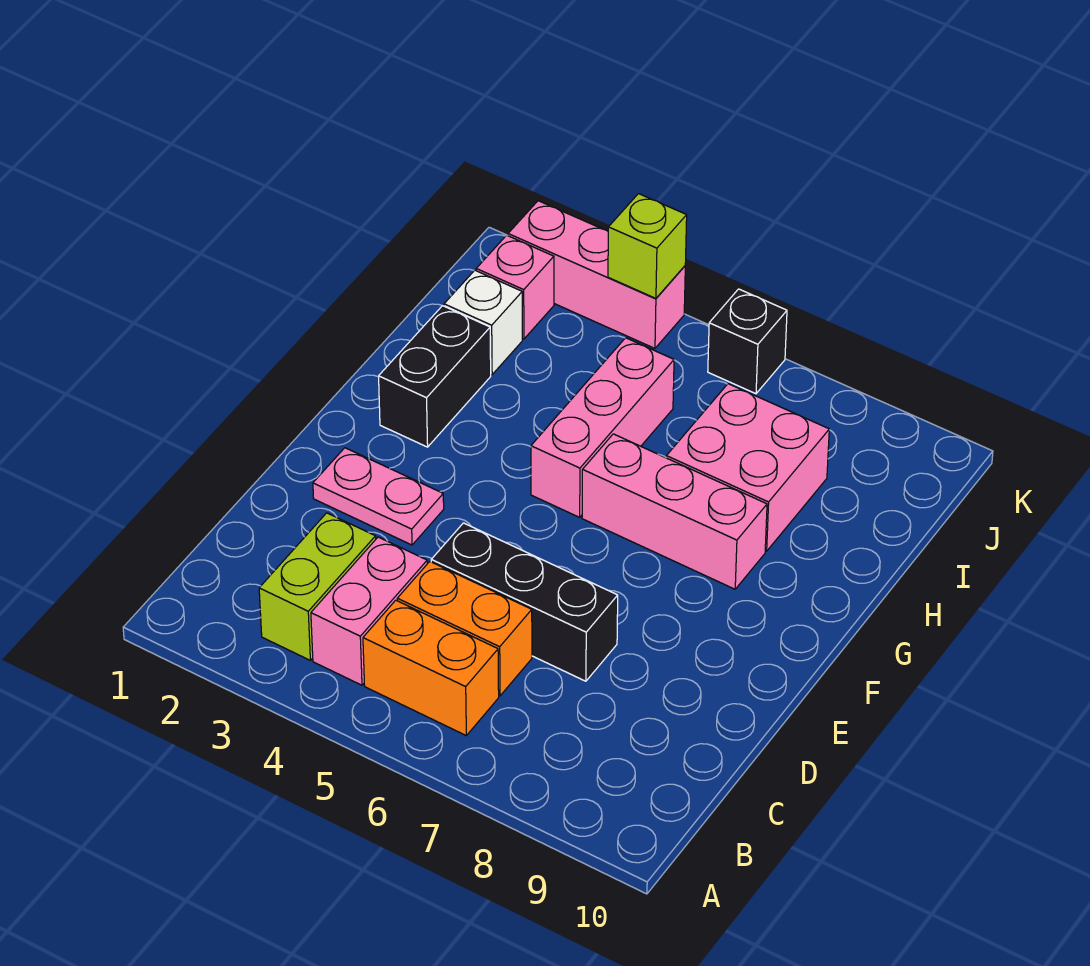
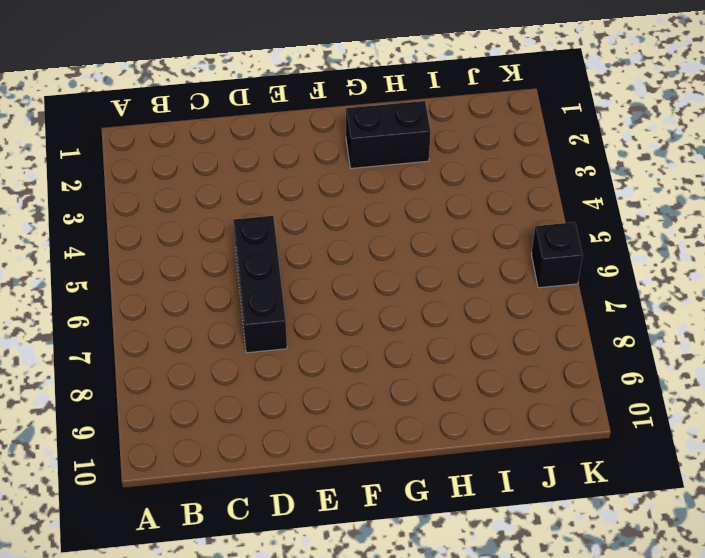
none -> lime brick B3:C3 level 1
none -> pink brick B4:C4 level 1
none -> orange brick B5:B6 level 1

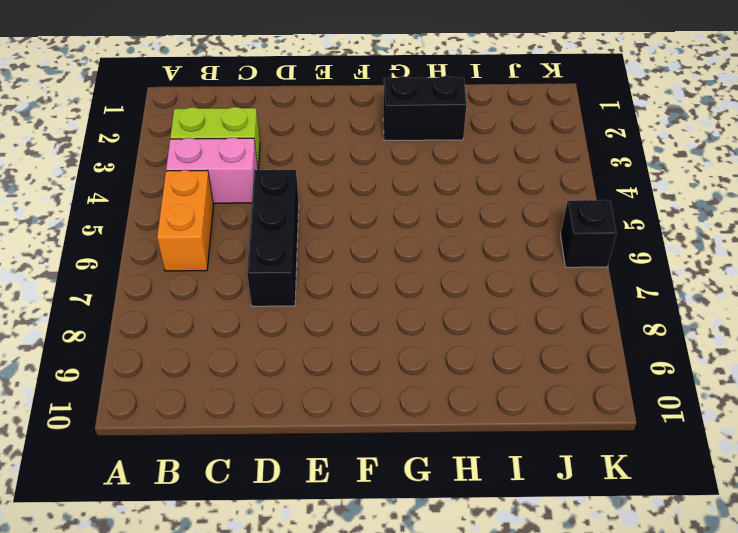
none -> orange brick C5:C6 level 1
none -> pink plate E2:E3 level 1
none -> pink brick G5:I5 level 1

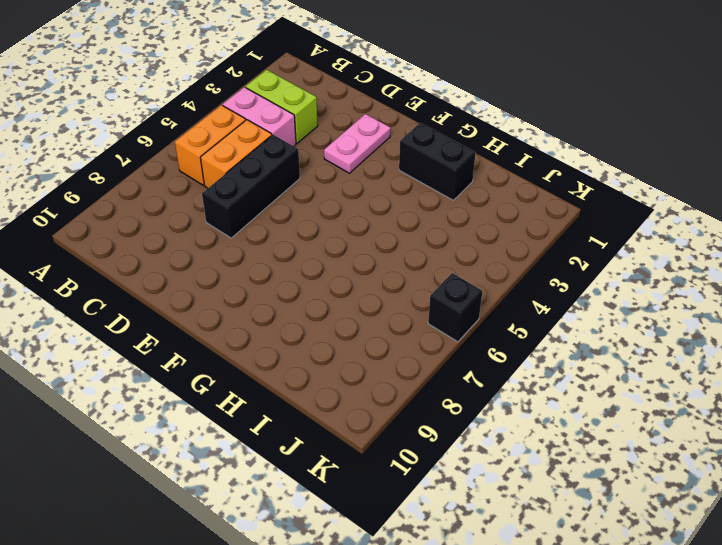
none -> pink brick G5:I5 level 1
none -> pink brick G6:G8 level 1
none -> pink brick H7:I8 level 1

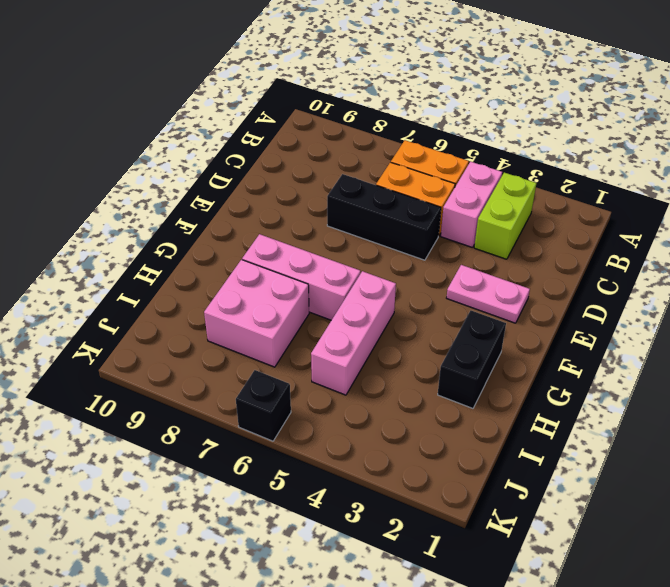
none -> white brick I2 level 1
none -> pink brick J2 level 1
none -> pink brick K2:K4 level 1

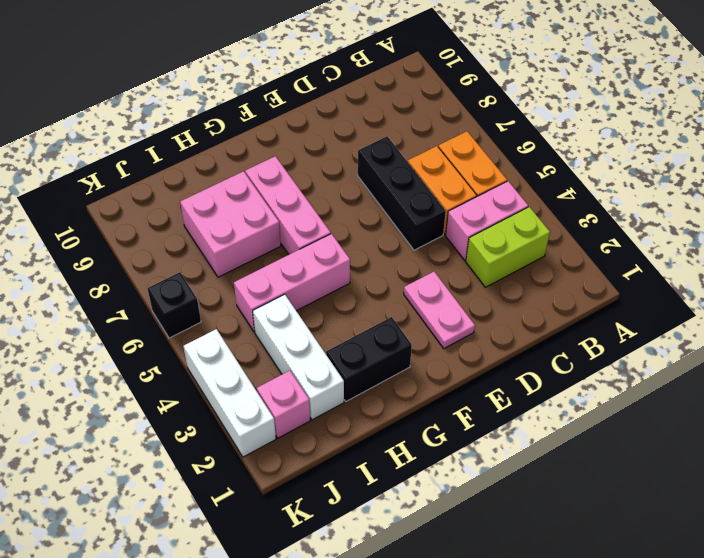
white brick I2:I4 level 1 -> white brick I2 level 1
white brick K2:K4 level 1 -> pink brick K2:K4 level 1
none -> lime brick K4 level 2

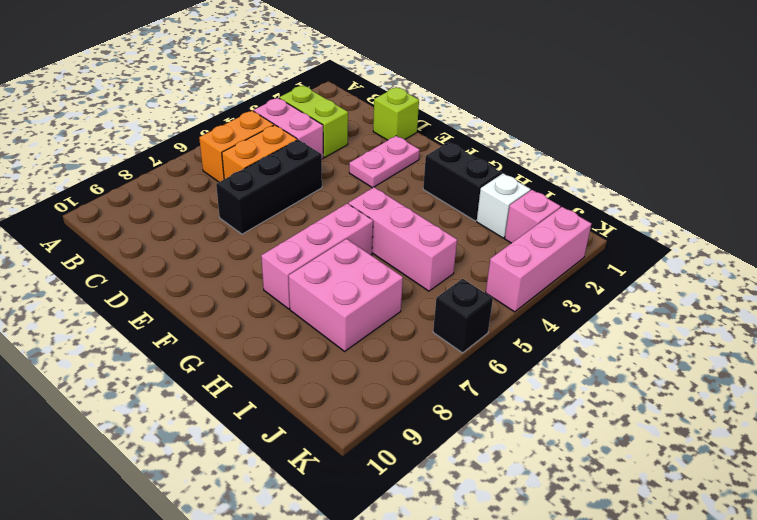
lime brick D1 level 1 -> lime brick K4 level 2

